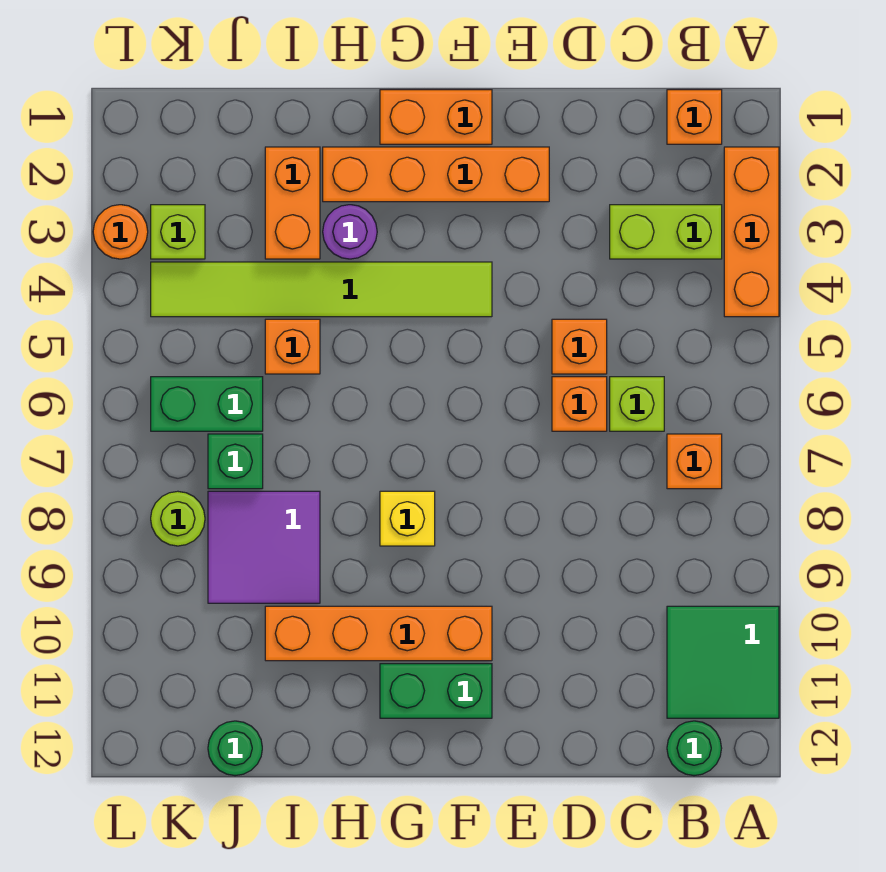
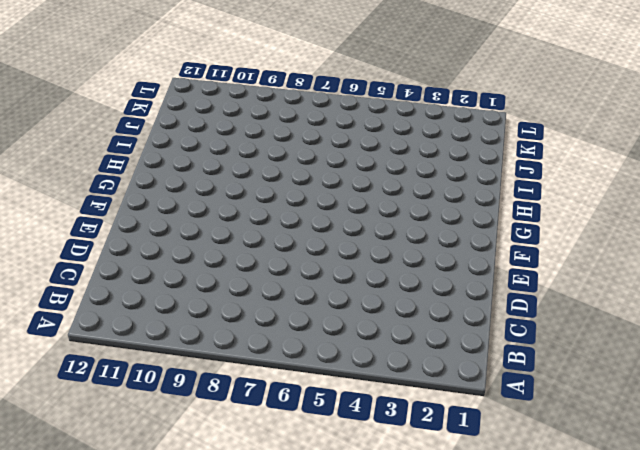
none -> orange brick A2:A4 level 1
none -> green tile A10:B11 level 1
none -> orange brick B1 level 1

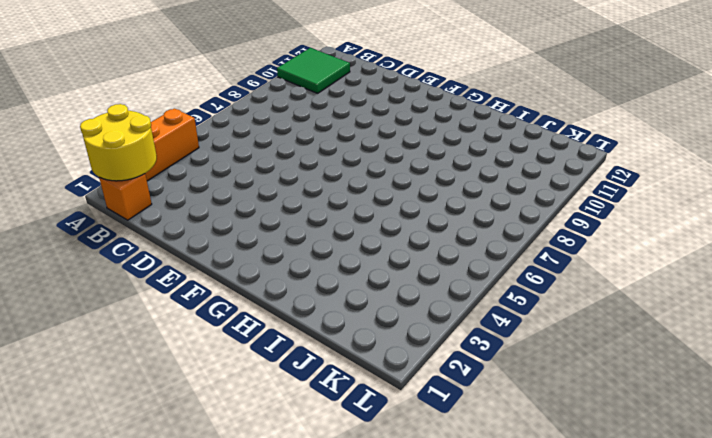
yellow round brick A1:B2 level 2 -> none
none -> lime brick B3:C3 level 1
none -> orange brick B7 level 1
none -> green round brick B12 level 1

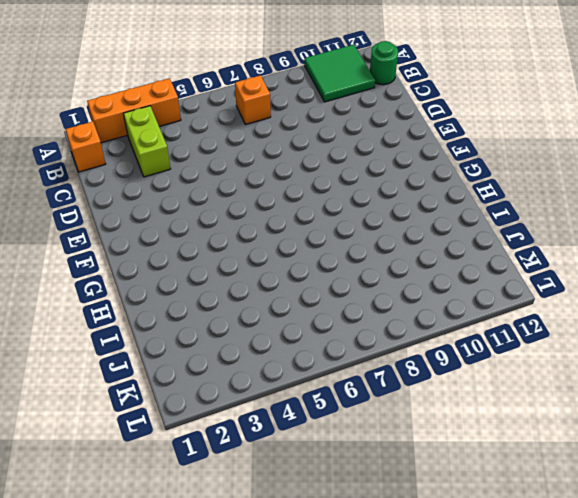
none -> lime brick C6 level 1
none -> orange brick D5 level 1
none -> orange brick D6 level 1

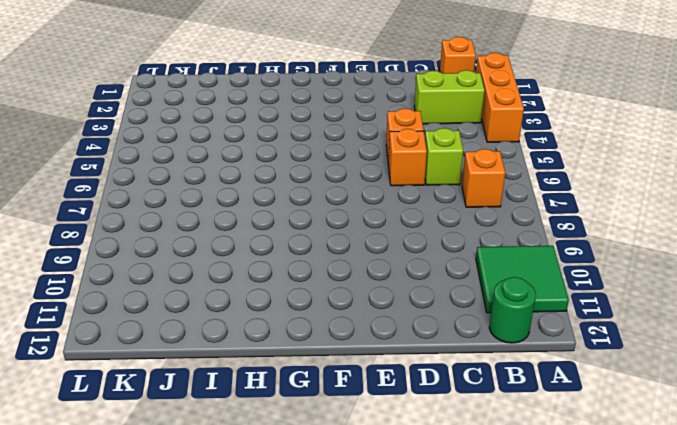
none -> orange brick E2:H2 level 1
none -> orange brick F1:G1 level 1
none -> lime tile F4:K4 level 1

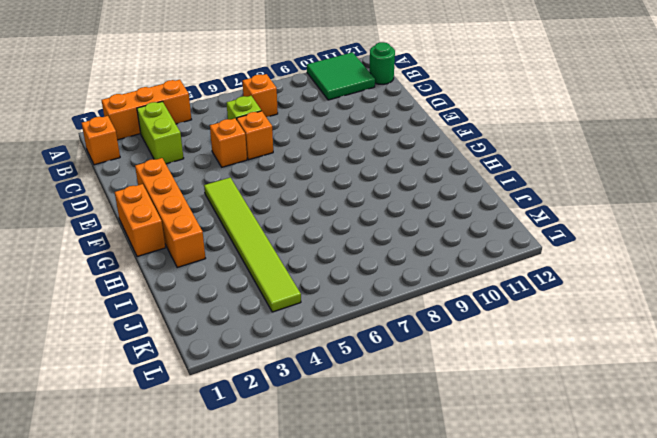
none -> orange brick F10:I10 level 1
none -> green brick F11:G11 level 1
none -> yellow brick G8 level 1

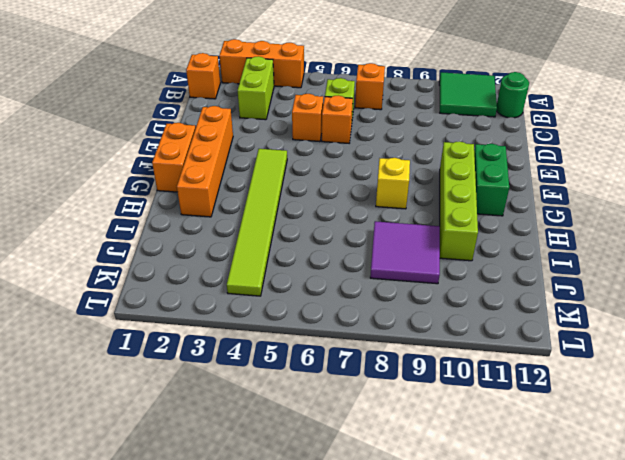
lime brick F10:I10 level 1 -> orange brick F10:I10 level 1
none -> purple round brick H3 level 1
none -> orange brick I2:I3 level 1
none -> orange brick I5 level 1

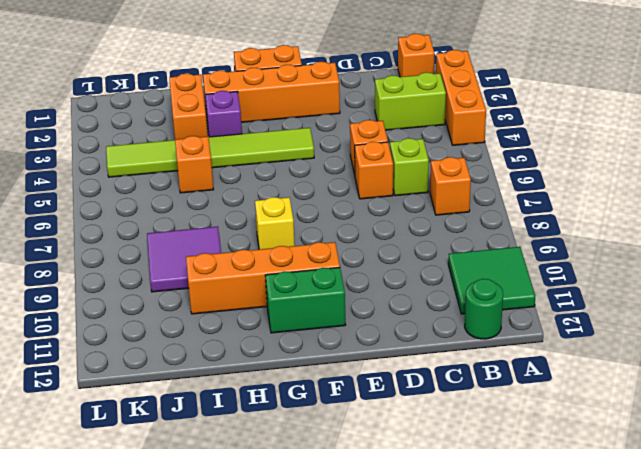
purple brick H3 level 1 -> purple round brick H3 level 1
none -> green brick J6:K6 level 1
none -> green brick J7 level 1
none -> green round brick J12 level 1

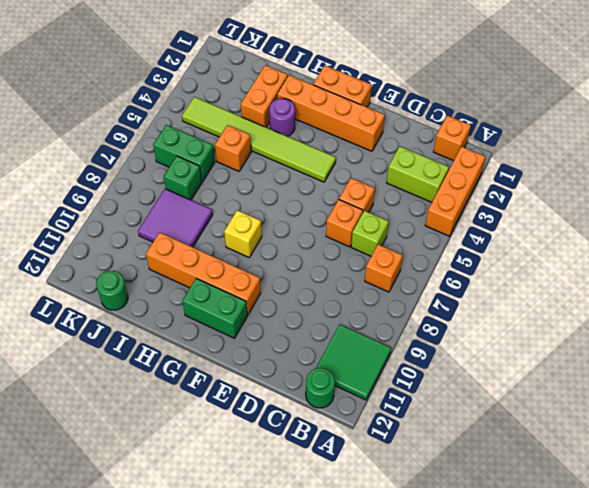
none -> lime brick K3 level 1
none -> lime round brick K8 level 1
none -> orange round brick L3 level 1

